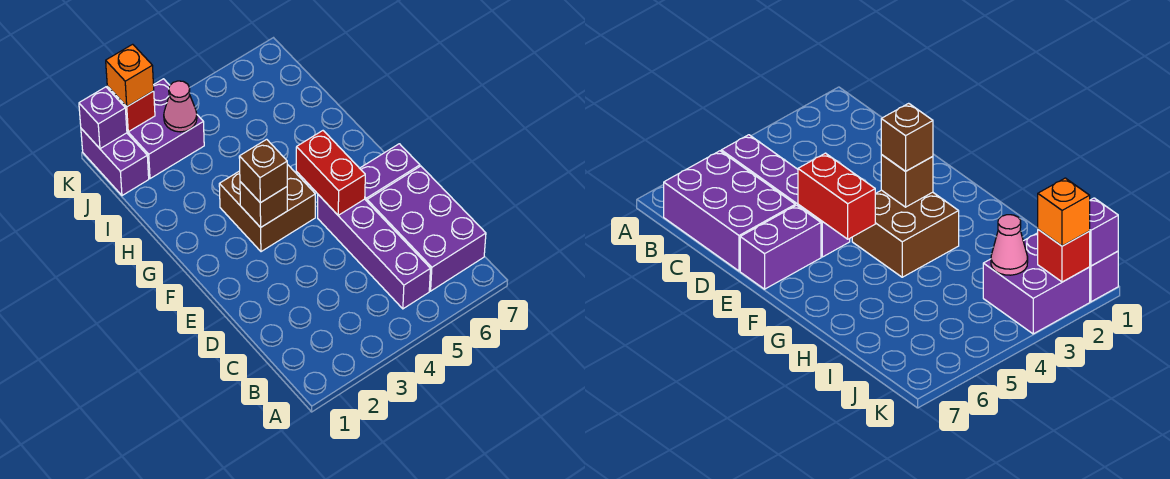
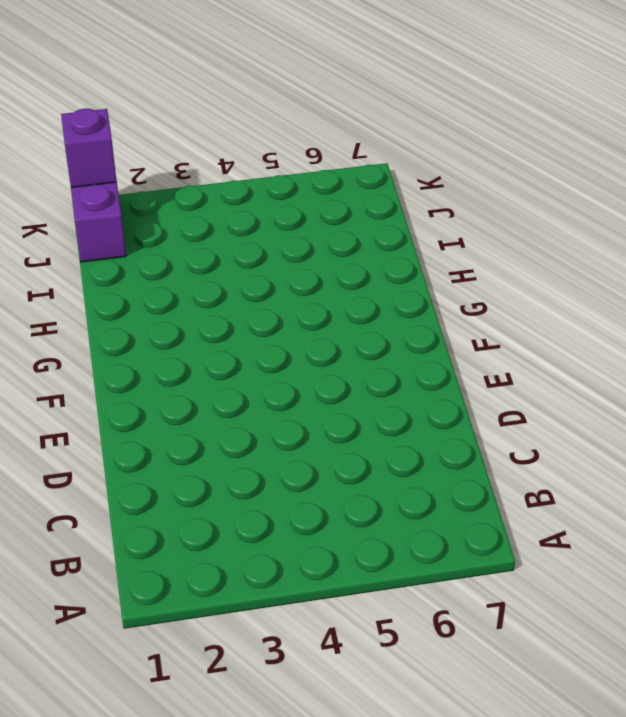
none -> purple brick B5:E5 level 1
none -> purple brick B6:D7 level 1
none -> purple brick E6:E7 level 1

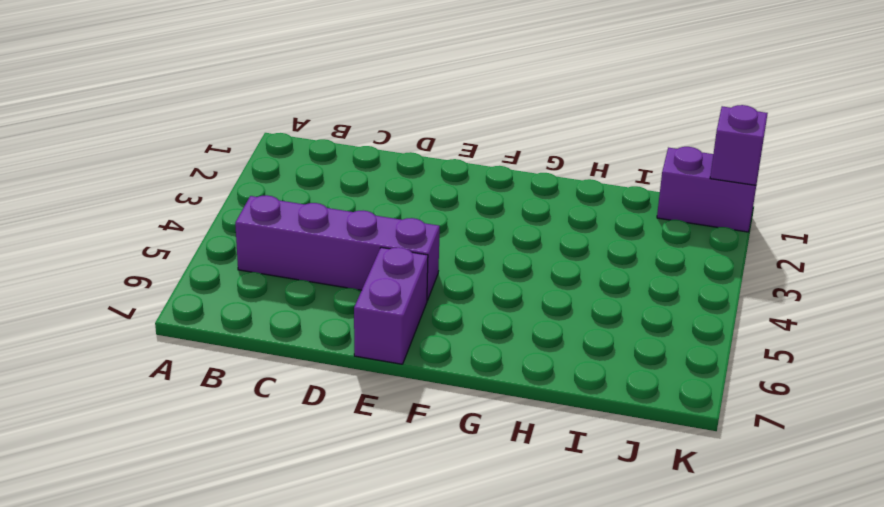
none -> purple brick B6:D7 level 1
none -> brown brick F3:G4 level 1
none -> purple brick J2:K3 level 1

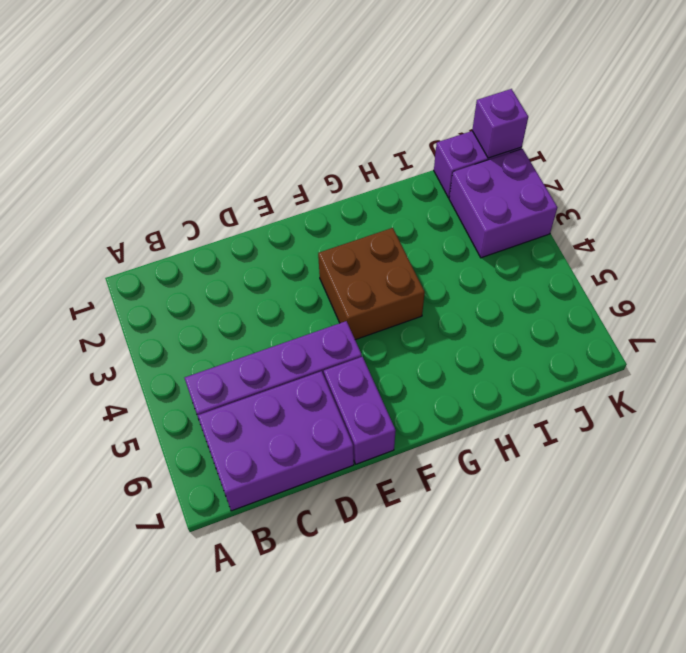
none -> red brick E5:F5 level 2
none -> brown brick F3 level 2
none -> pink cone J3 level 2

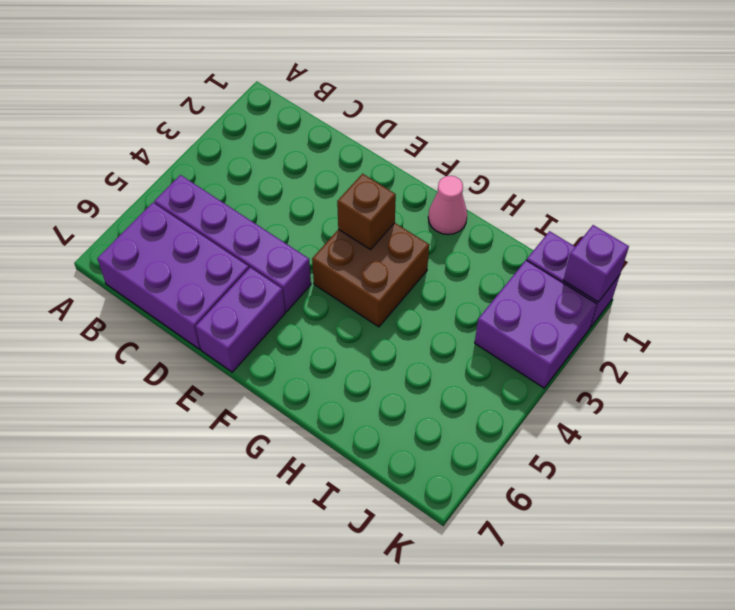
pink cone G1 level 1 -> pink cone J3 level 2
none -> red brick E5:F5 level 2
none -> red brick K2 level 2
none -> brown brick F3 level 3

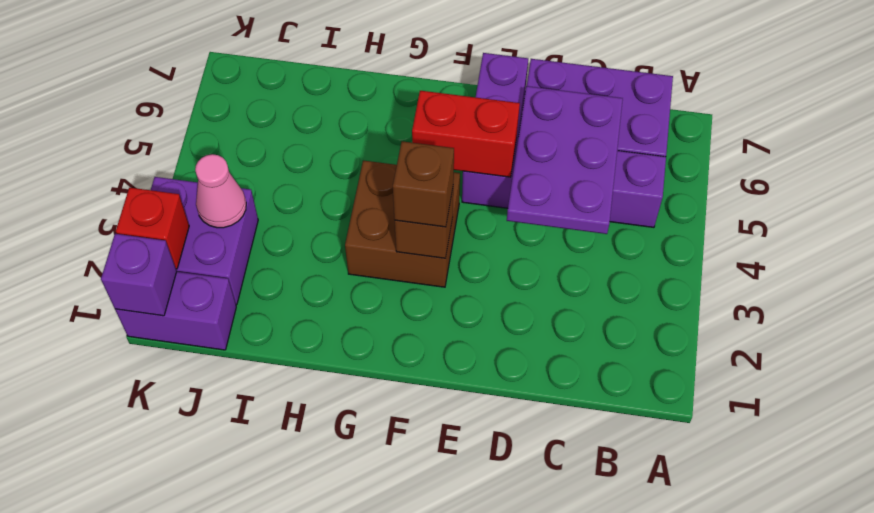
purple plate C4:D6 level 2 -> none
none -> orange brick K2 level 3

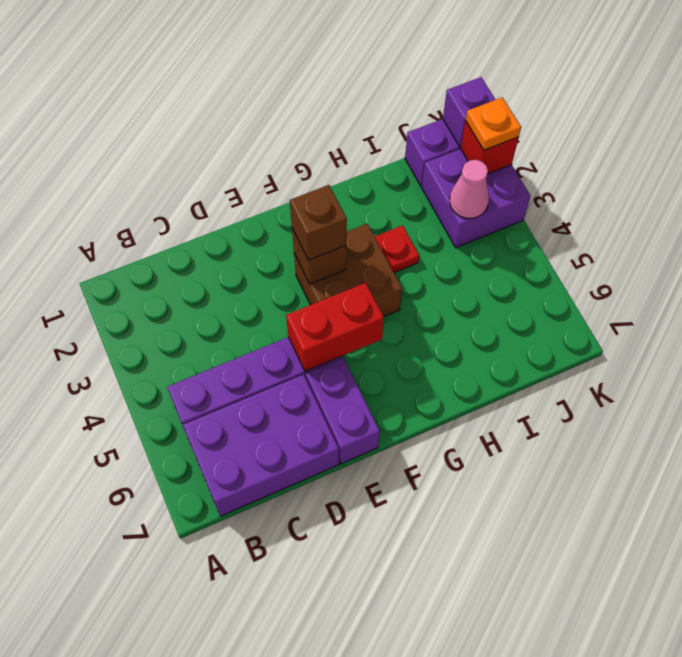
red plate H3 level 1 -> none
orange plate K2 level 3 -> orange brick K2 level 3

